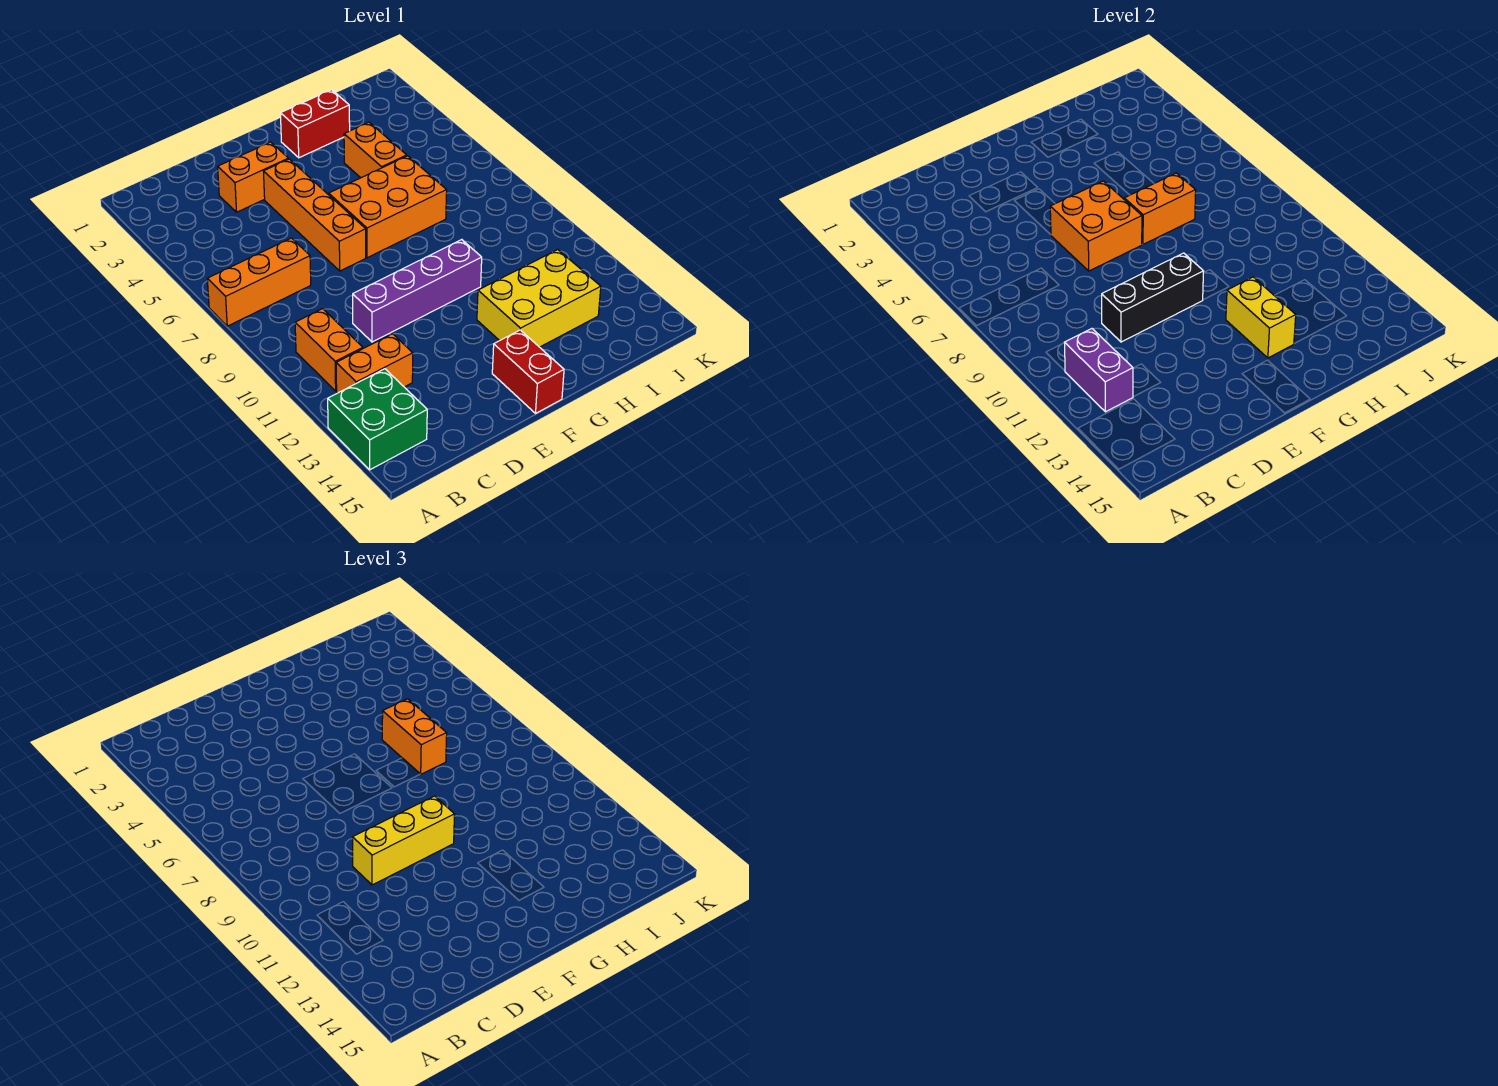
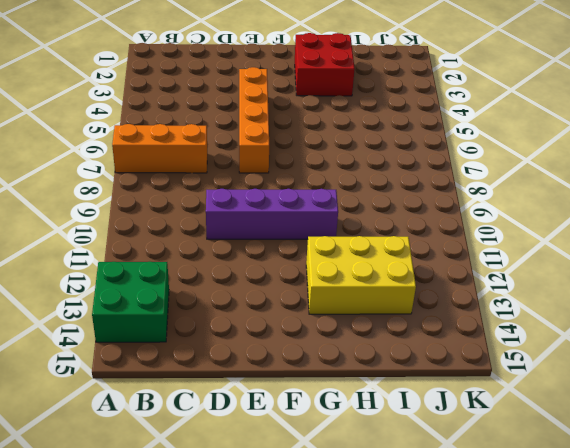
red brick G2:H3 level 1 -> red brick G2:H2 level 1
none -> orange brick B10:B11 level 1
none -> orange brick B12:C12 level 1
none -> orange brick D3:E3 level 1

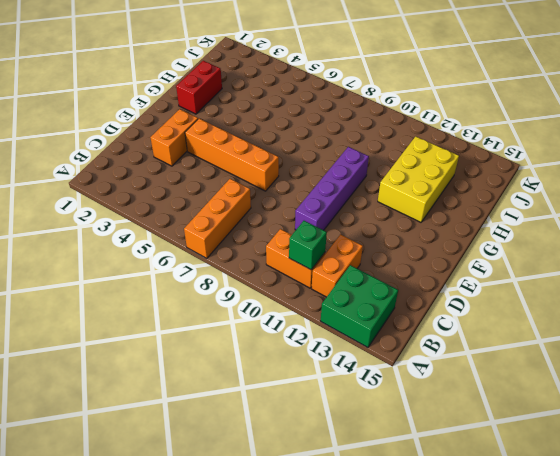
green brick B11 level 2 -> purple brick B11:B12 level 2
none -> orange brick F6:H7 level 1
none -> red brick F14:F15 level 1
none -> orange brick H4:H5 level 1

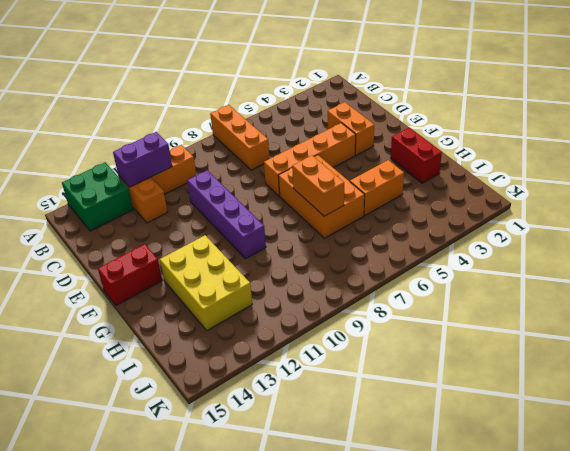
none -> black brick D10:F10 level 2
none -> orange brick E6:F7 level 2
none -> yellow brick G12:G13 level 2

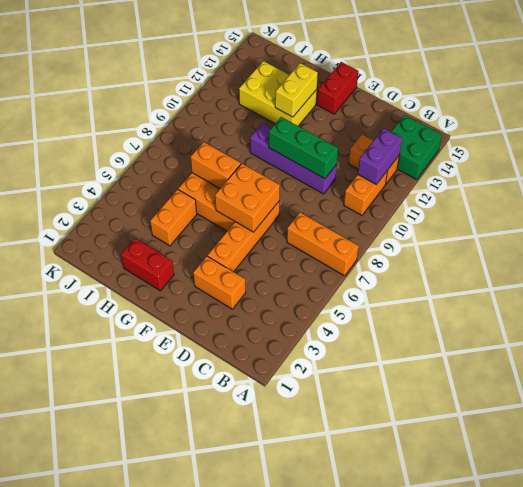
green brick D10:F10 level 2 -> black brick D10:F10 level 2
none -> yellow brick D10:F10 level 3
none -> orange brick H6:H7 level 3

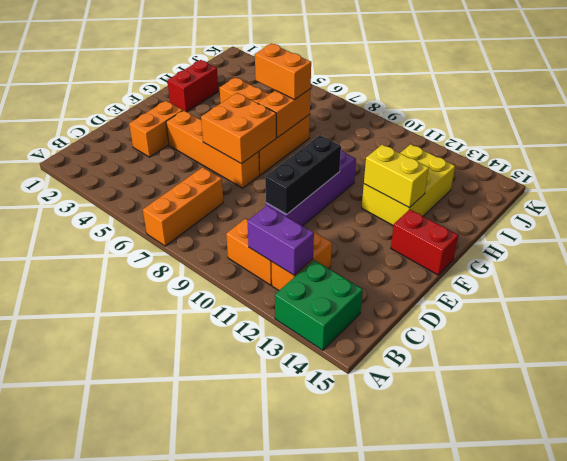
none -> yellow brick D10:F10 level 3

